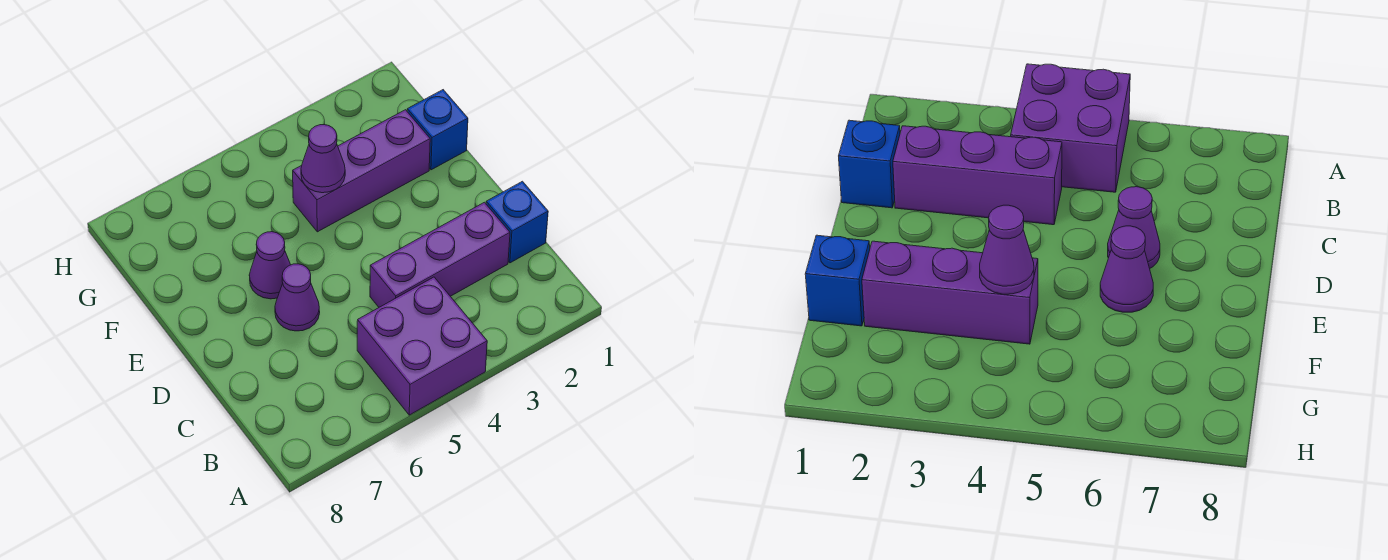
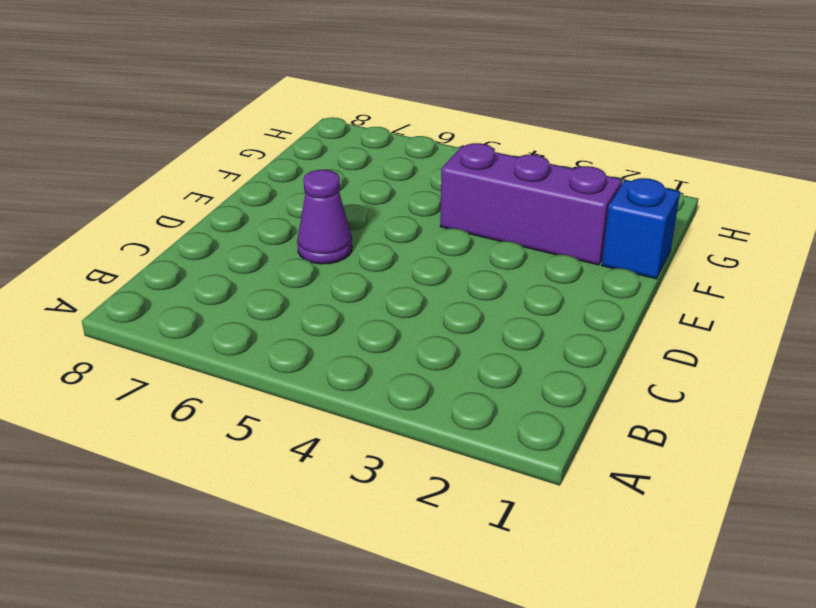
none -> purple brick A4:B5 level 1
none -> blue brick C1 level 1

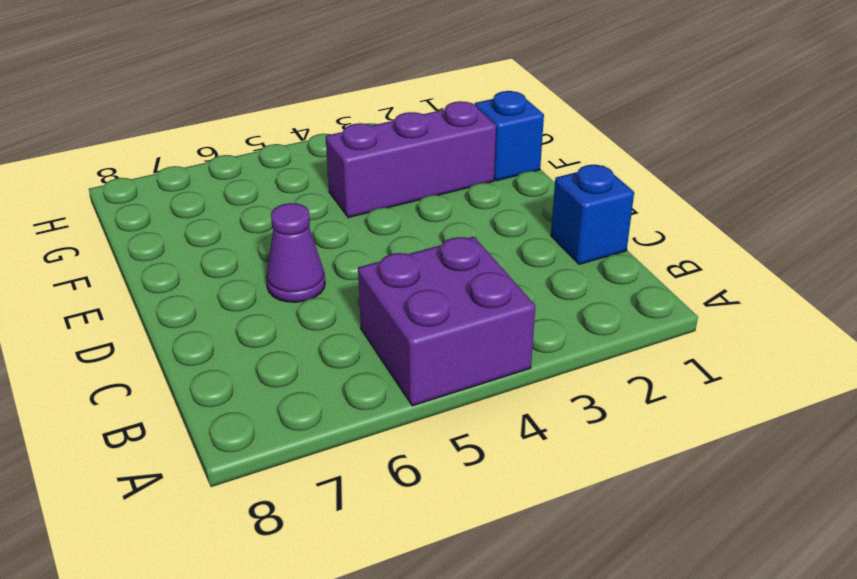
none -> purple brick C2:C4 level 1
none -> purple cone E6 level 1

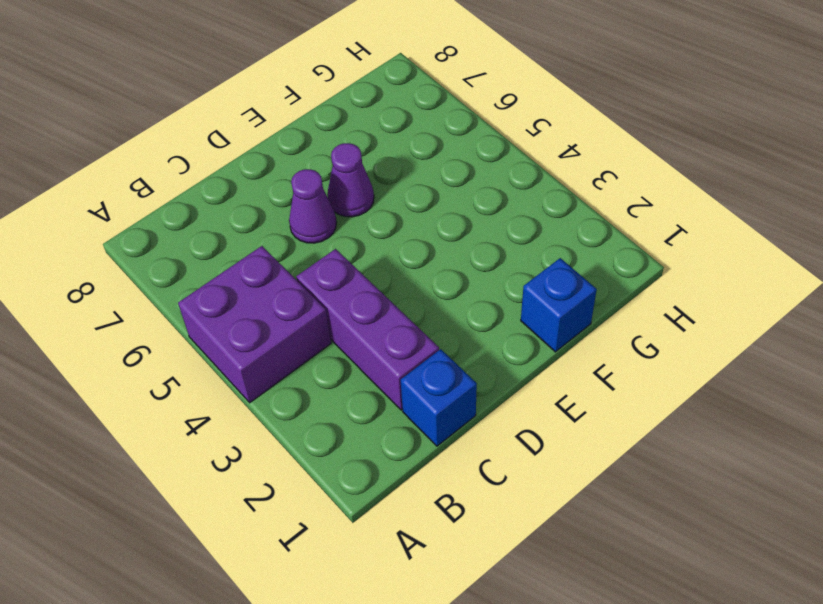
none -> purple brick F2:F4 level 1
none -> purple cone F4 level 2

